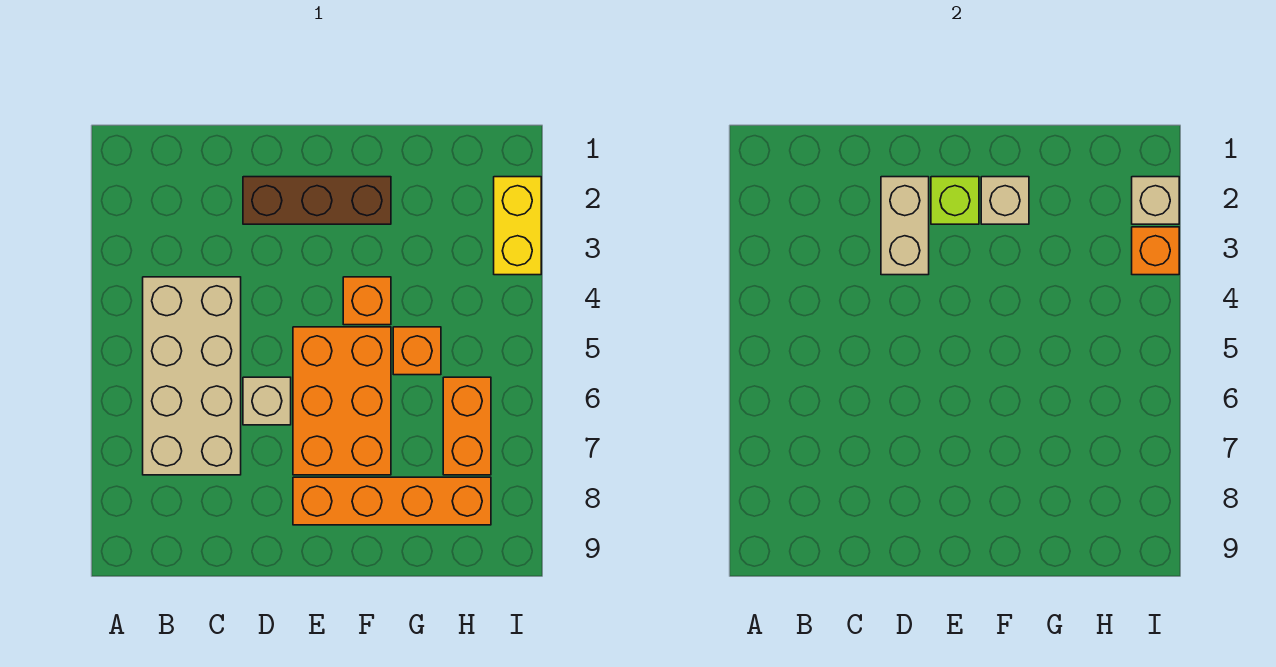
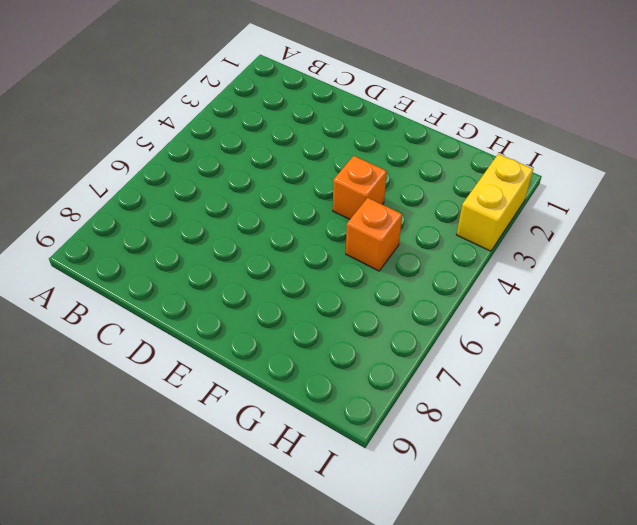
none -> tan brick B4:C7 level 1
none -> brown brick D2:F2 level 1
none -> tan brick D6 level 1

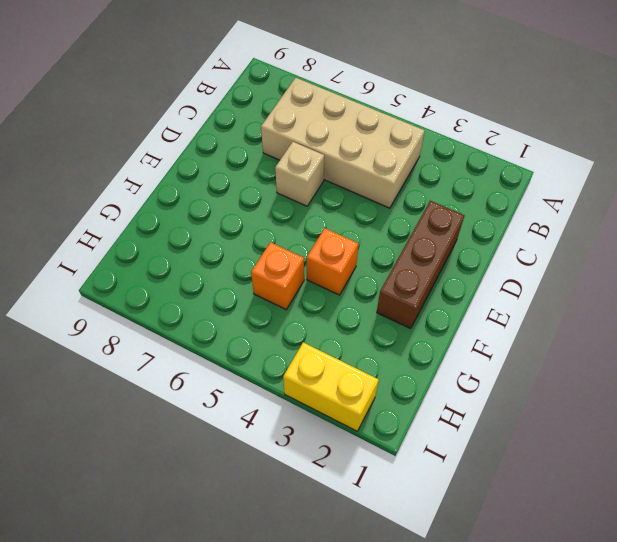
none -> orange brick E5:F7 level 1
none -> orange brick E8:H8 level 1
none -> orange brick H6:H7 level 1

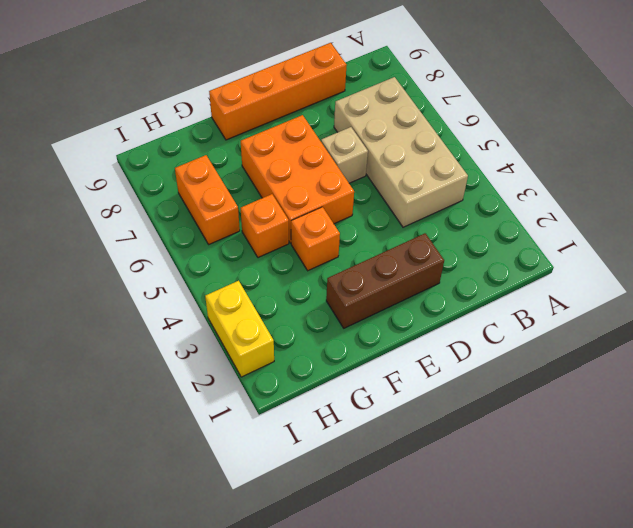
orange brick C9:F9 level 1 -> orange brick E8:H8 level 1
none -> tan brick D2:D3 level 2
none -> lime brick E2 level 2
none -> tan brick F2 level 2

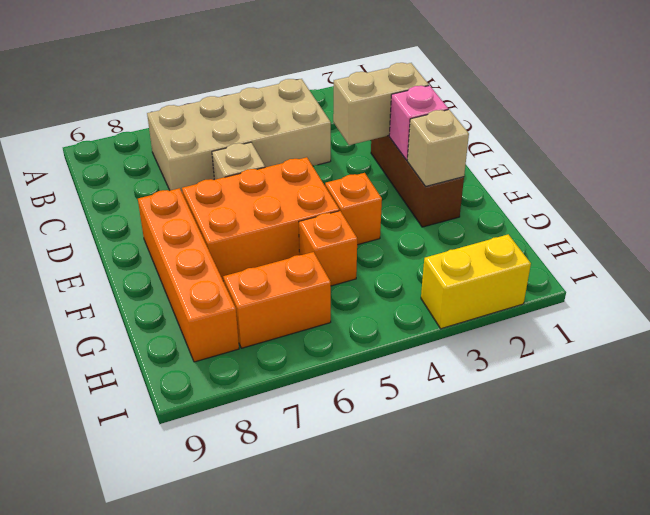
pink brick E2 level 2 -> lime brick E2 level 2
none -> tan brick I2 level 2
none -> orange brick I3 level 2

